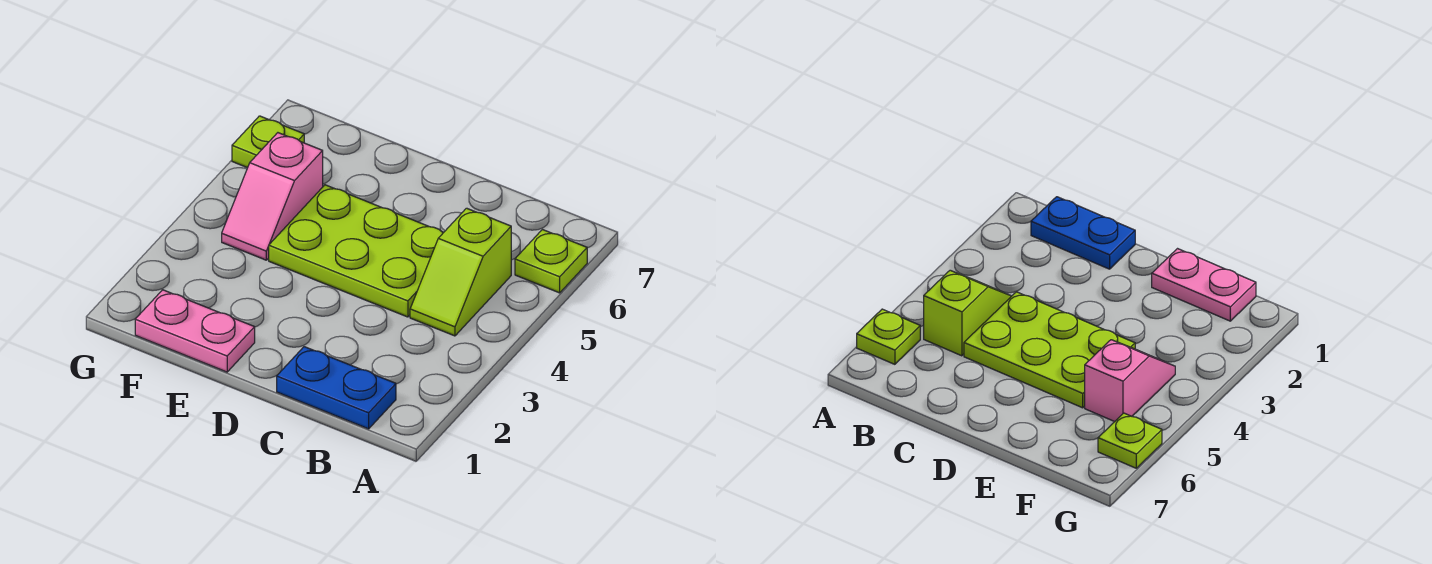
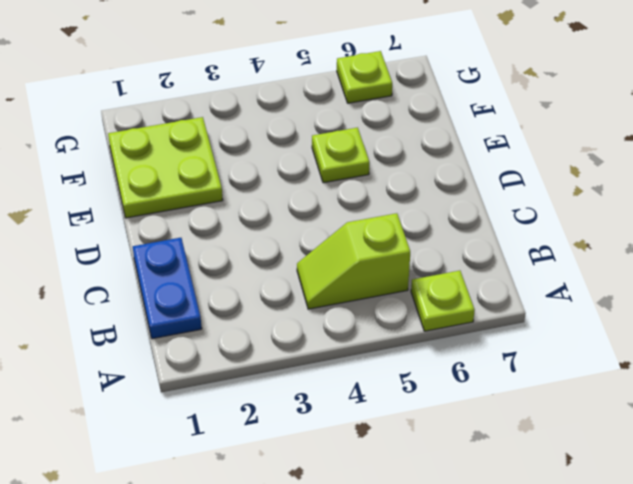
lime plate E1:F2 level 1 -> pink plate E1:F1 level 1
lime plate E5 level 1 -> lime plate C4:E5 level 1
none -> pink slope F4:F5 level 1 top 5

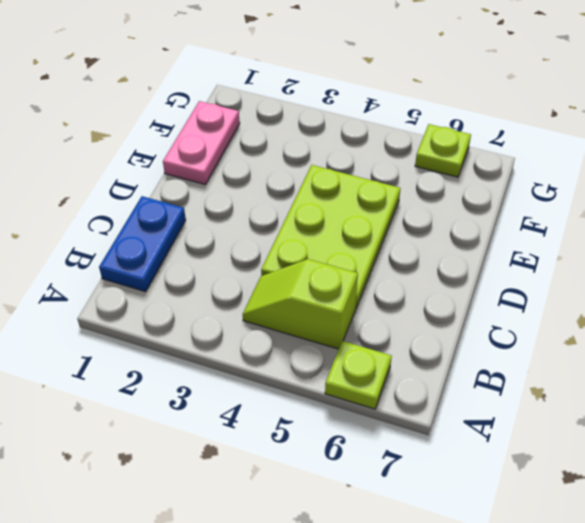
none -> pink slope F4:F5 level 1 top 5

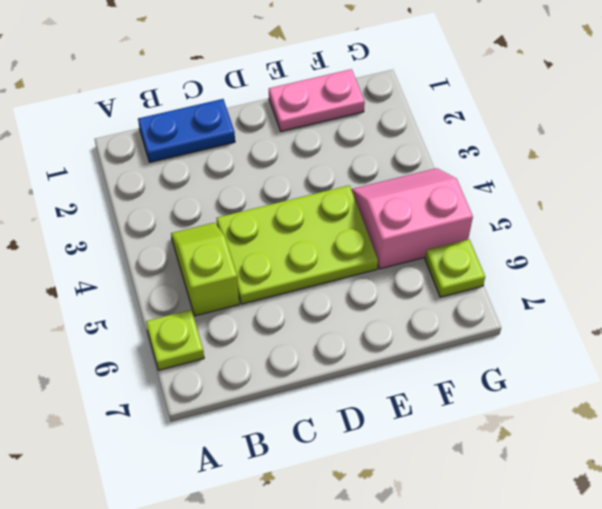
pink slope F4:G5 level 1 top 5 -> pink slope F4:F5 level 1 top 5

